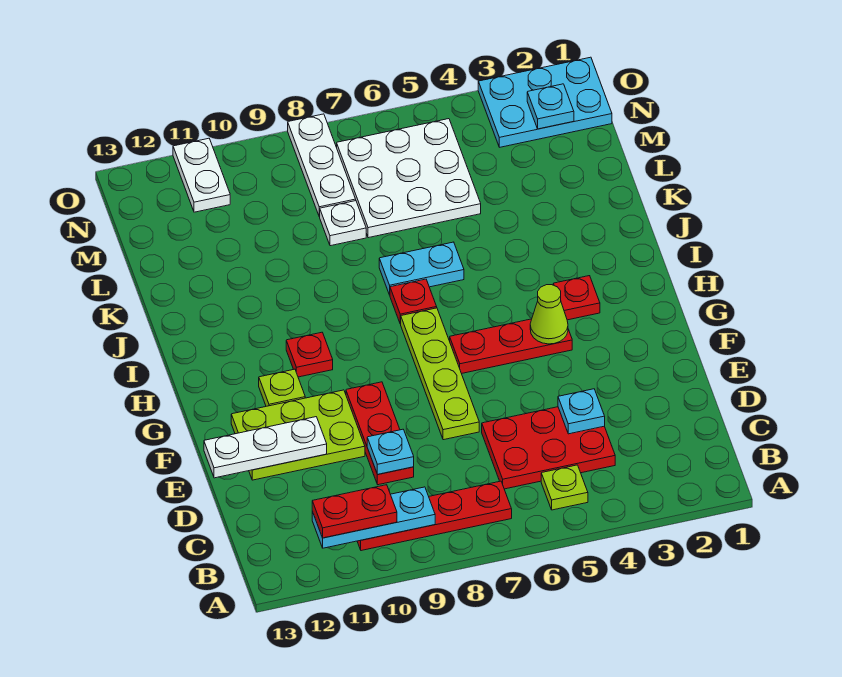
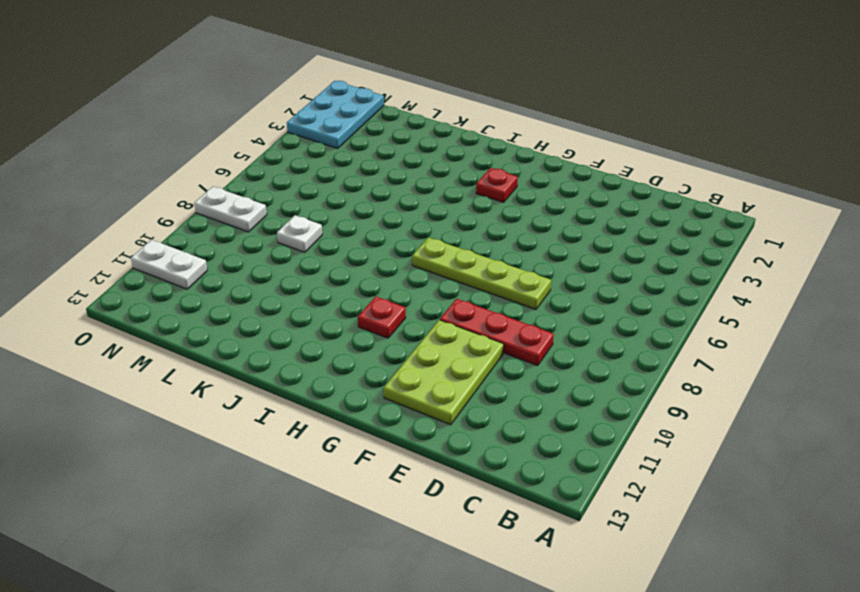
white plate N8:O8 level 1 -> white plate M8:O8 level 1
none -> lime plate B5 level 1
none -> red plate B7:B10 level 1
none -> red plate C4:D6 level 1

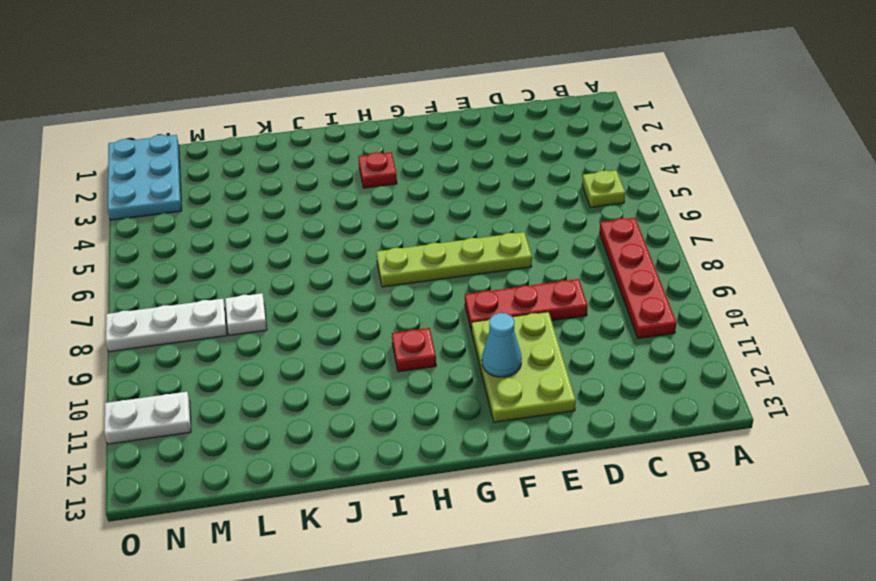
cyan cone F11 level 2 -> none
none -> red plate C4:D6 level 1
none -> red plate G4:G6 level 1
none -> lime plate G11 level 1

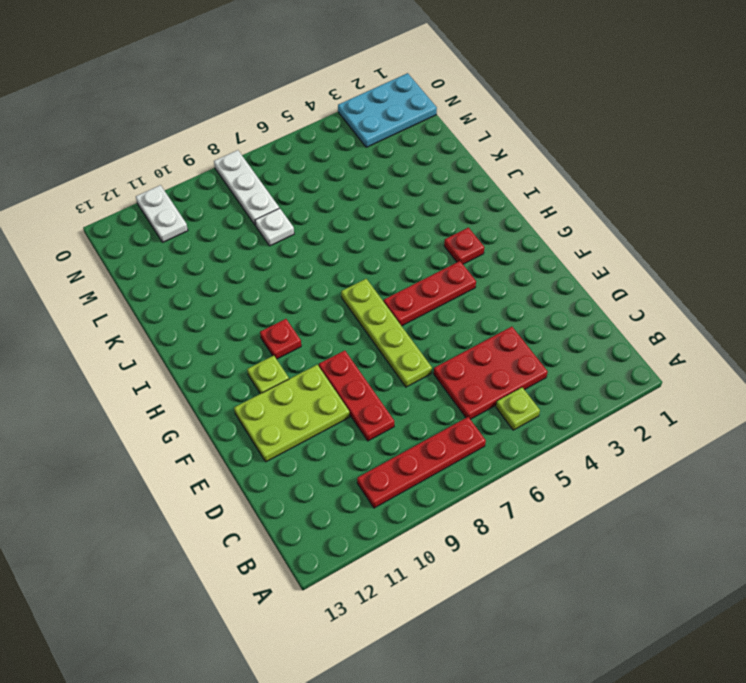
none -> red plate I7 level 1
none -> cyan plate J6:J7 level 1
none -> white plate L5:N7 level 1

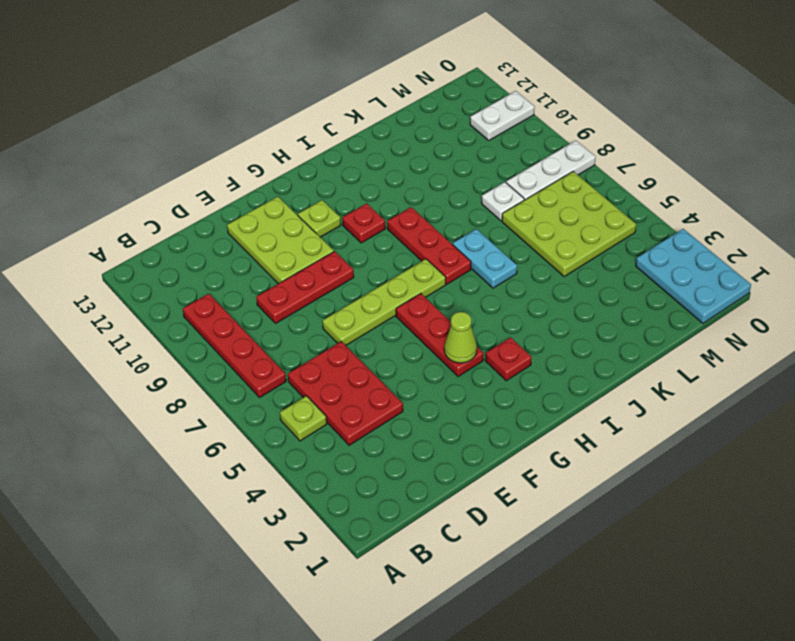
red plate I7:I9 level 1 -> red plate I7 level 1
lime plate L5:N7 level 1 -> white plate L5:N7 level 1
none -> cyan plate B9:B11 level 2
none -> cyan plate D4 level 2
none -> cyan plate D9 level 2

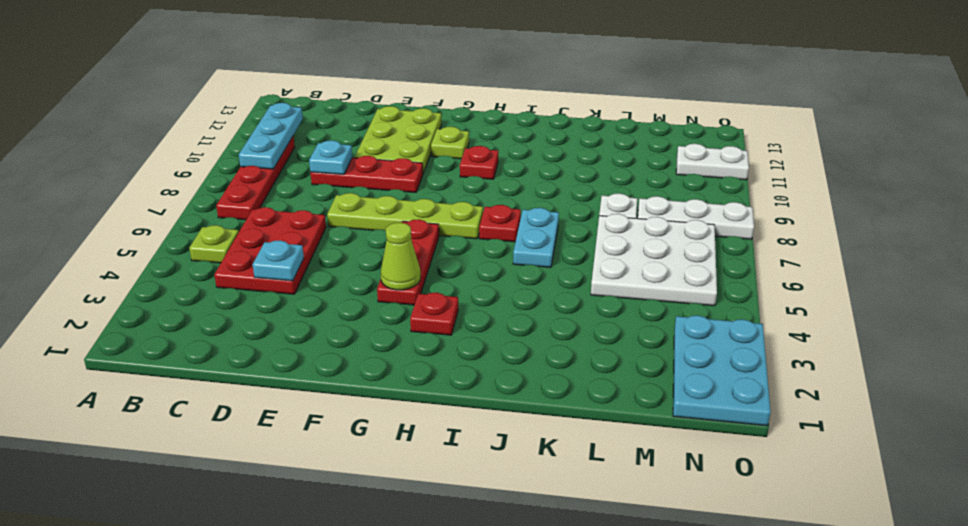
none -> white plate E11:E13 level 2
none -> cyan plate N2 level 2
none -> red plate B10:B11 level 3

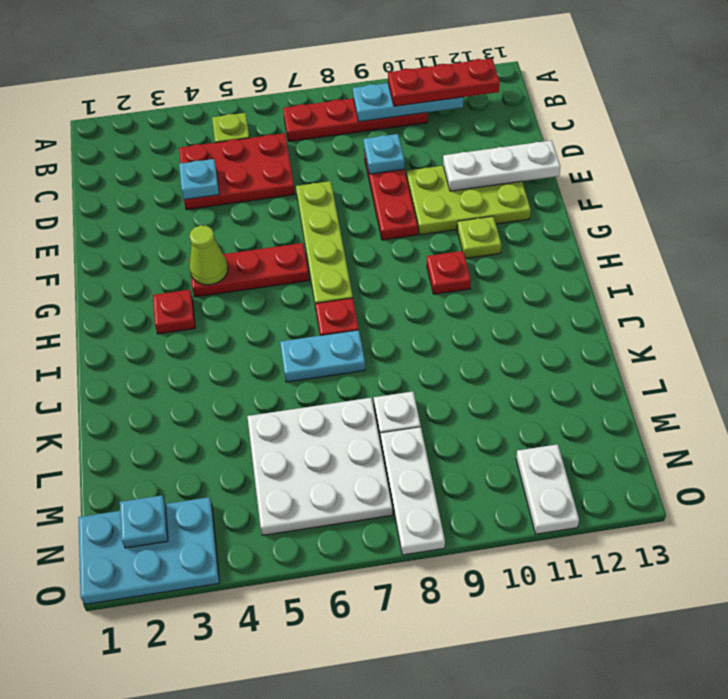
red plate B10:B12 level 3 -> red plate B10:B11 level 3

